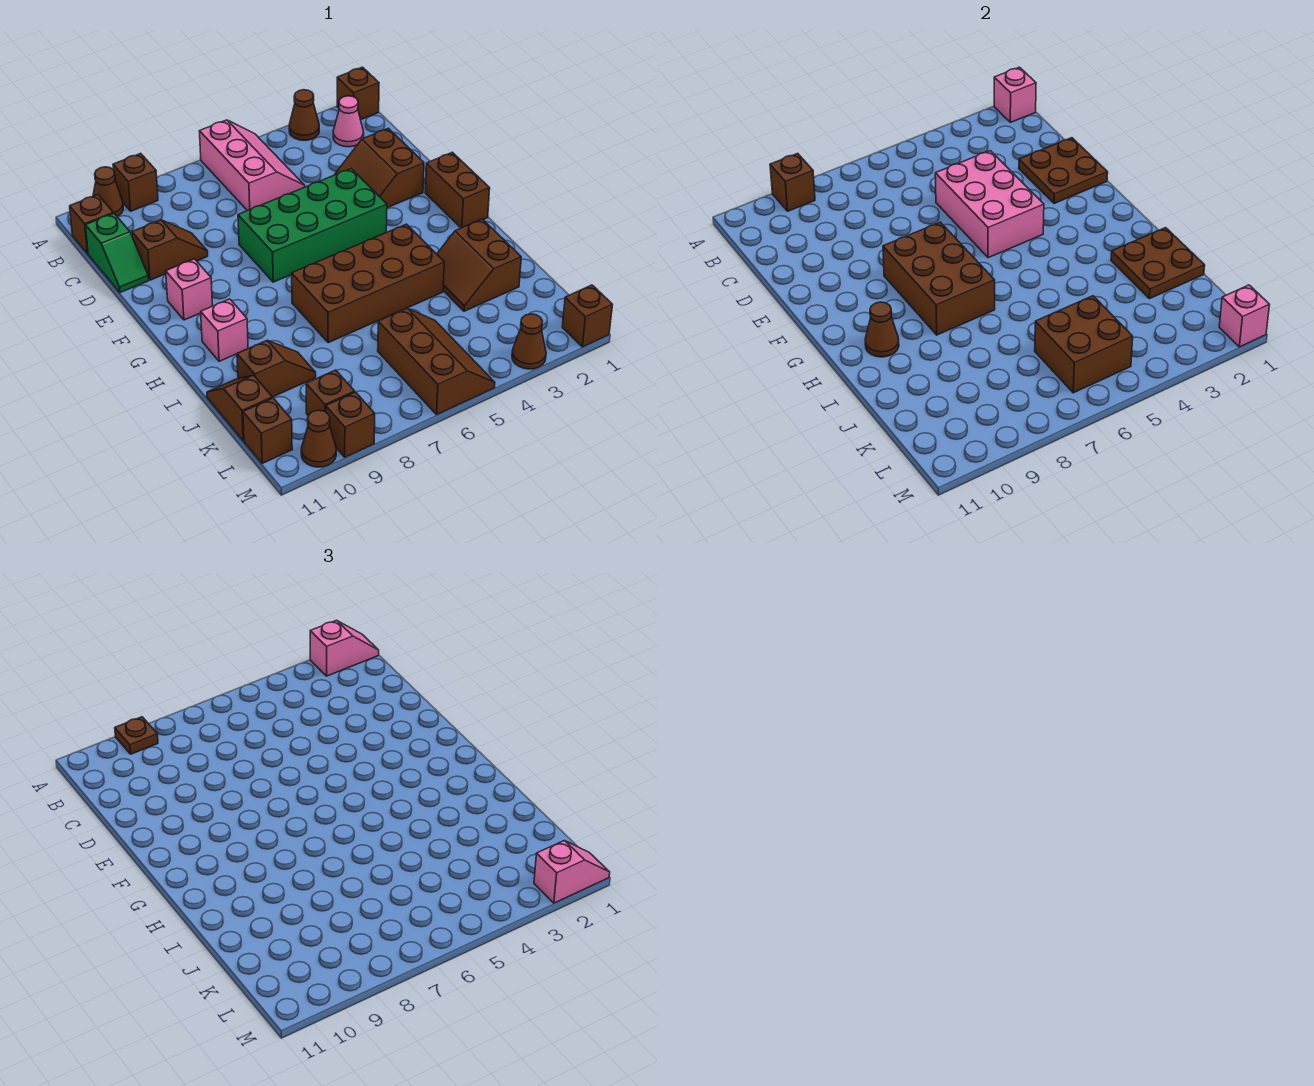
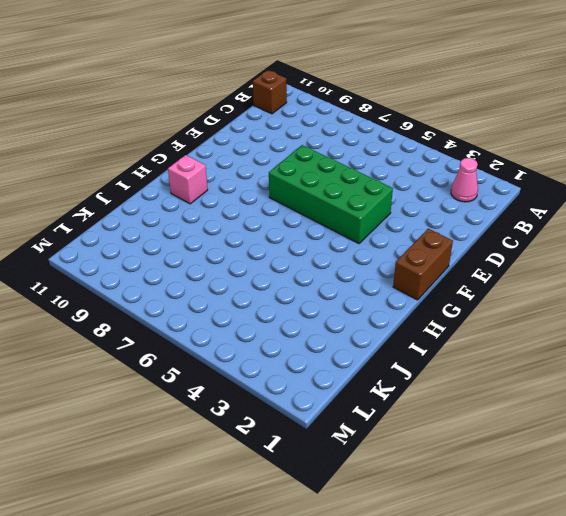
none -> brown brick A1 level 1
none -> brown cone A3 level 1
none -> pink slope A5:C6 level 1 top 6
none -> brown brick A9 level 1

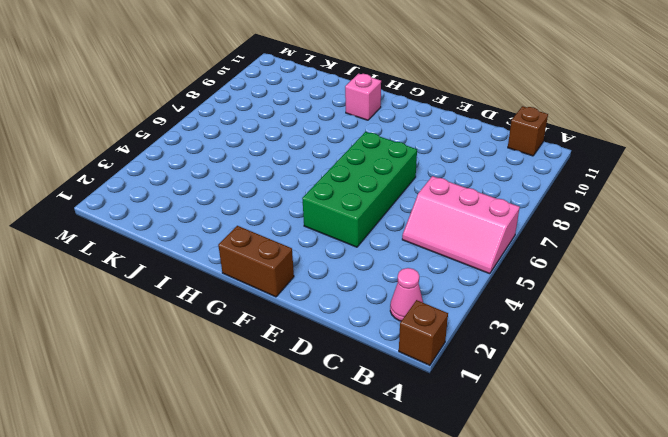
none -> brown cone A3 level 1
none -> brown brick A9 level 1
none -> brown cone A10 level 1
none -> green slope C11:D11 level 1 top C

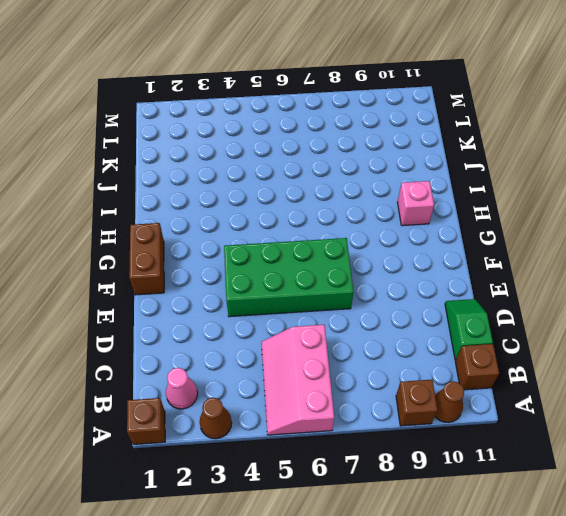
none -> brown slope D2:E3 level 1 top 2
none -> brown slope D9:D10 level 1 top 10
none -> pink brick F10 level 1
none -> brown brick H4:I7 level 1

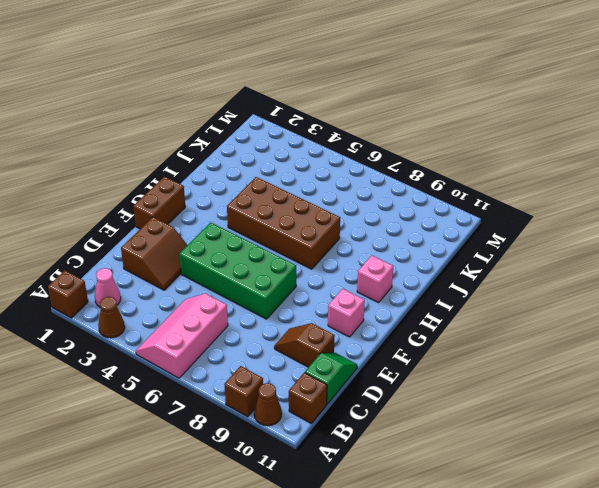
none -> brown slope I2:J3 level 1 top 2
none -> brown slope J9:J10 level 1 top 10
none -> brown slope J11:K11 level 1 top K
none -> brown slope K5:M6 level 1 top 6

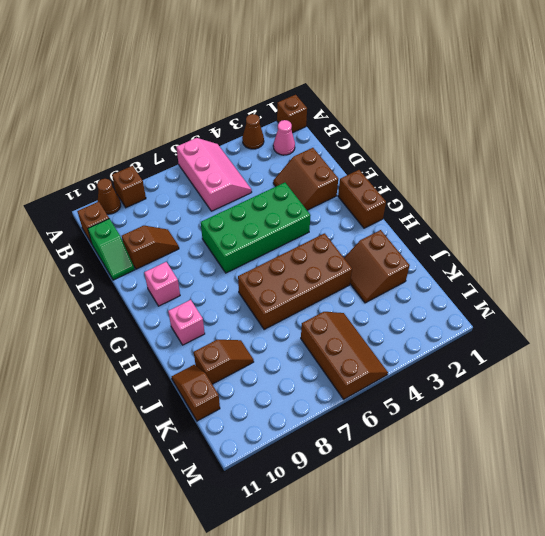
none -> brown brick L9 level 1
none -> brown brick L11 level 1
none -> brown brick M1 level 1
none -> brown cone M3 level 1

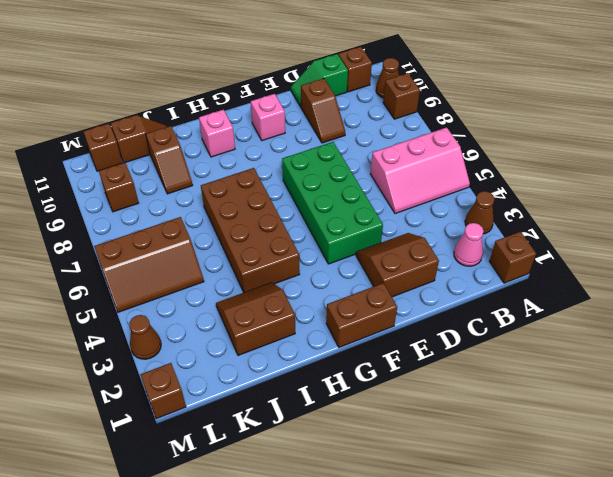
none -> brown brick M9 level 1
none -> brown cone M10 level 1
none -> pink brick A1 level 2
none -> brown brick A9 level 2

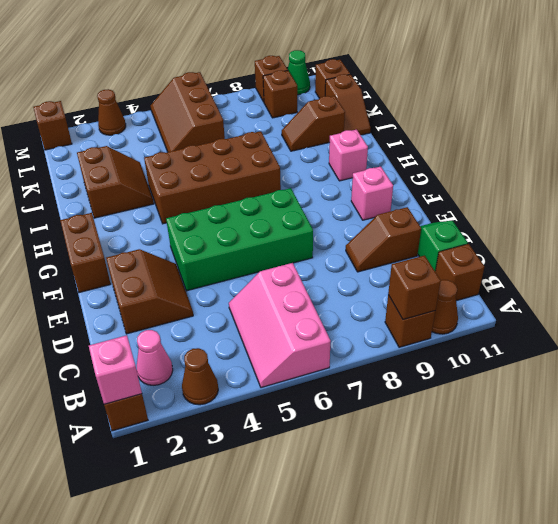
green cone M10 level 1 -> brown cone M10 level 1
none -> brown plate D1:E2 level 2
none -> pink brick D4:F5 level 2
none -> brown brick F7:H8 level 2
none -> brown cone H10 level 2

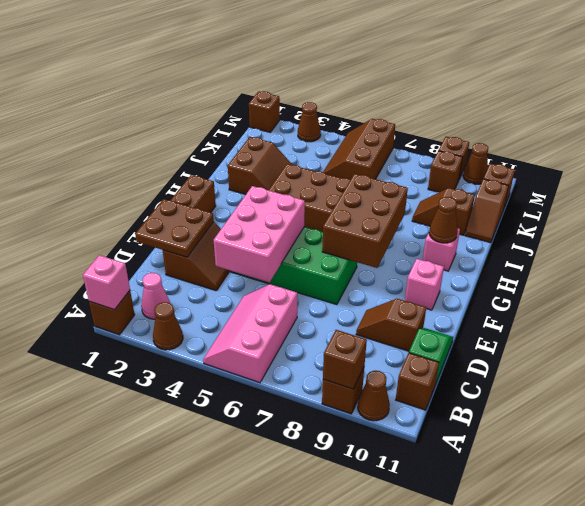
none -> brown plate I1:J2 level 2
none -> brown brick K5:L6 level 2
none -> pink brick M1 level 2
none -> pink slope A1:A2 level 3 top 2

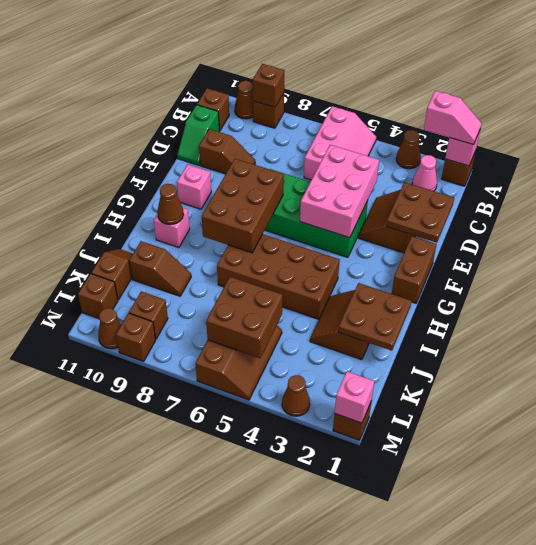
none -> brown plate A9 level 3
none -> pink slope M1:M2 level 3 top 2

